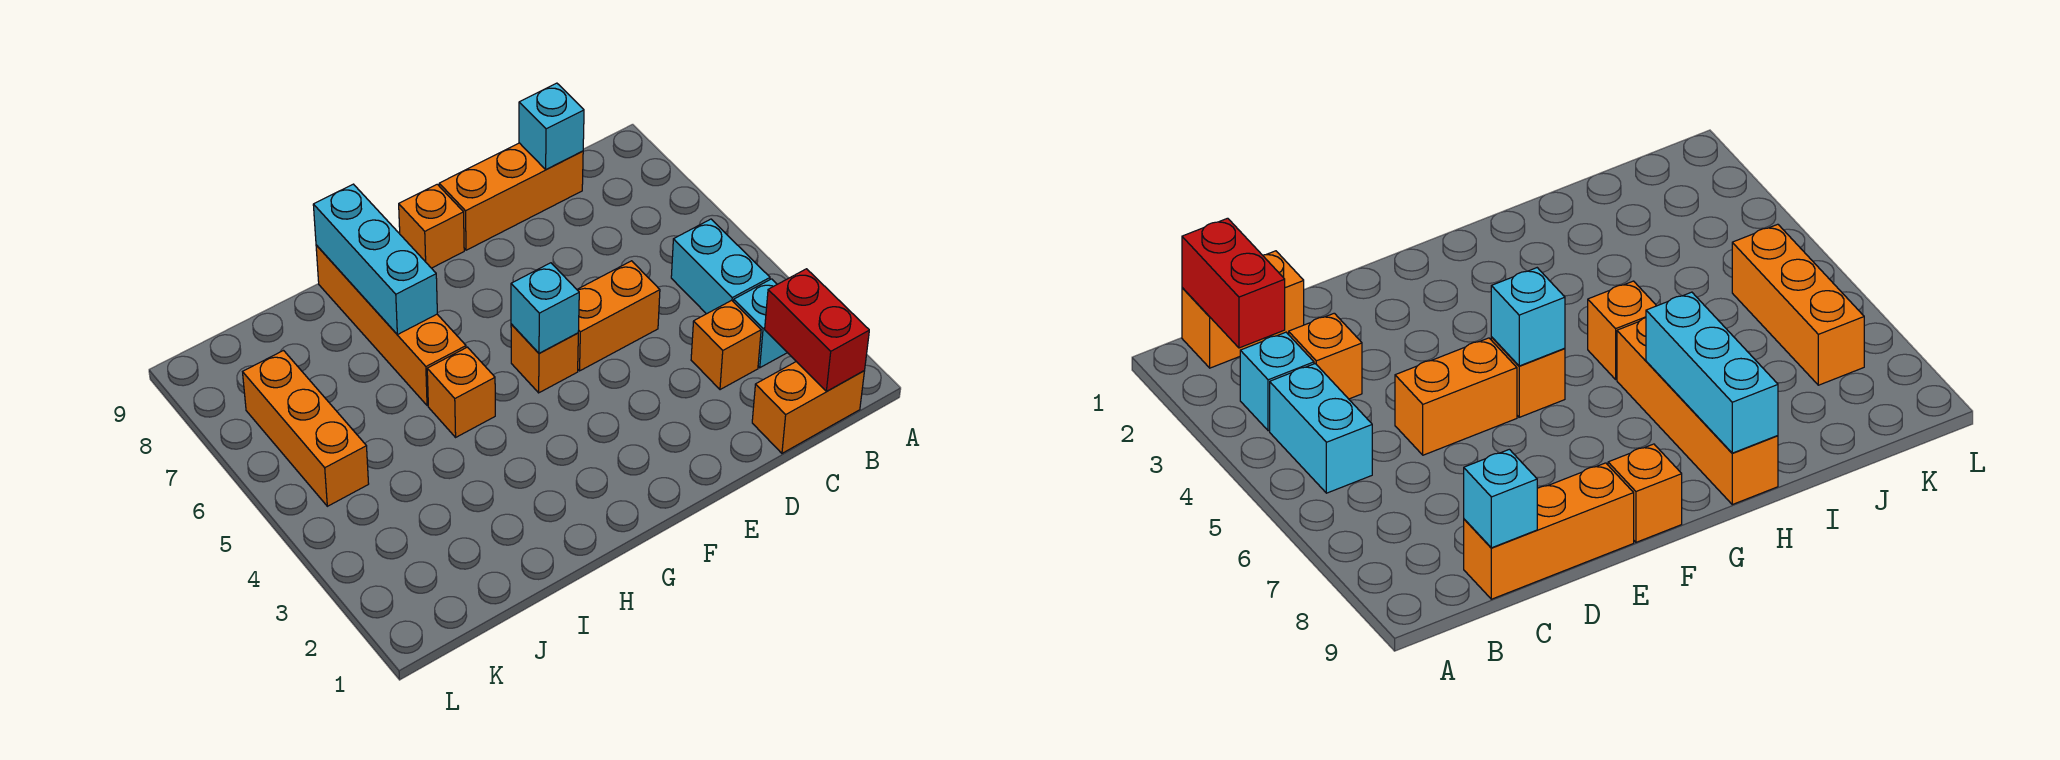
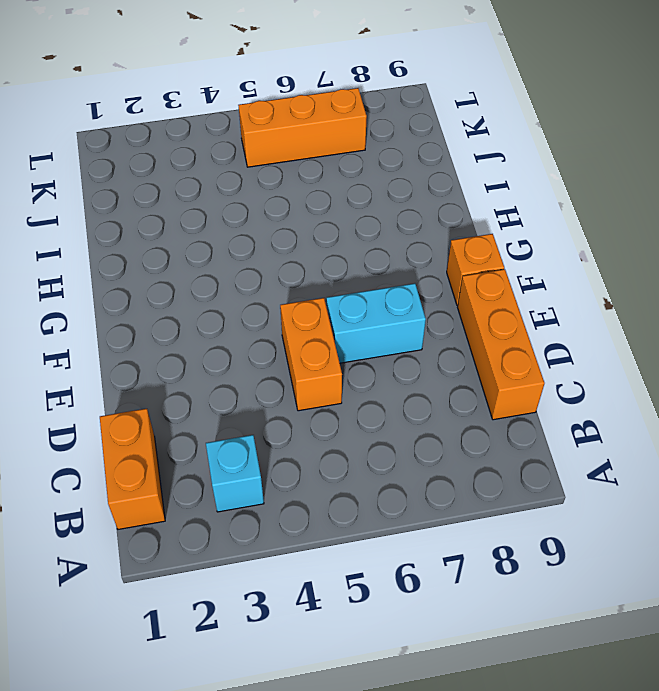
cyan brick E6:E7 level 1 -> cyan brick B4:B5 level 1
none -> orange brick C3 level 1
none -> orange brick F5 level 1
none -> orange brick H5 level 1

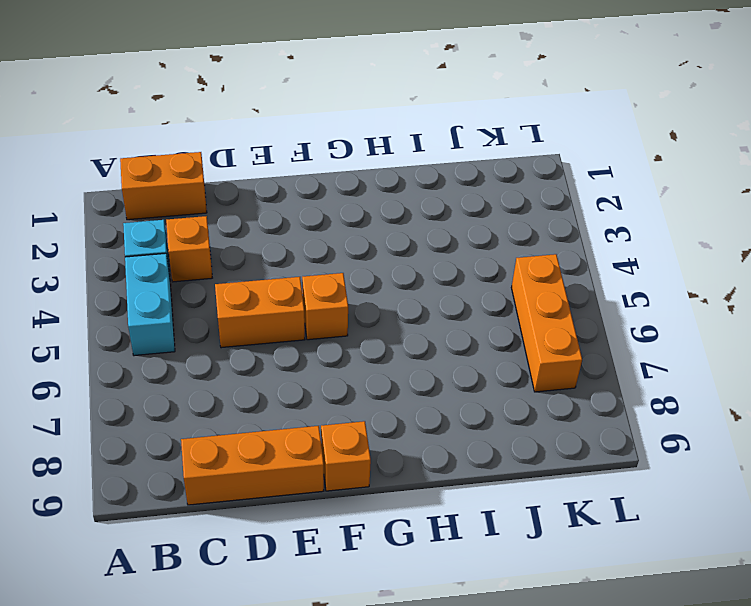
none -> orange brick H5 level 1
none -> orange brick H6:H9 level 1
none -> red brick B1:B2 level 2

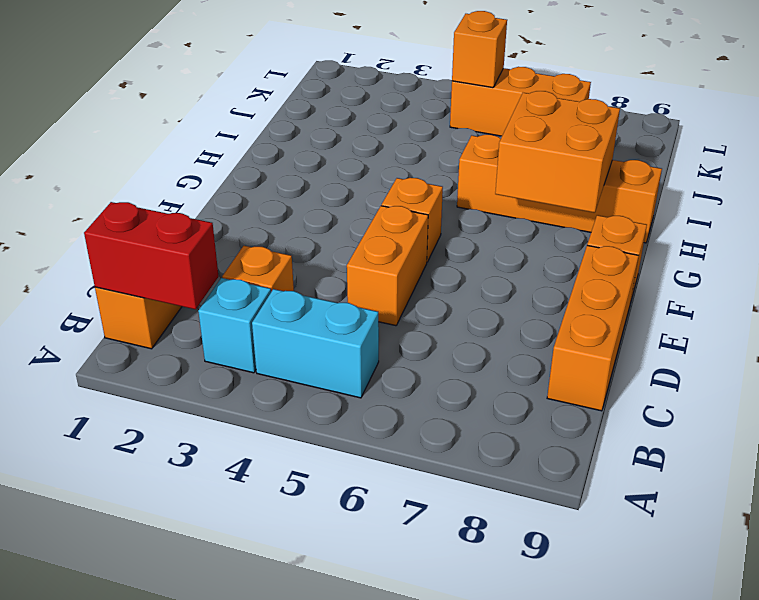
orange brick G7:H8 level 2 -> cyan brick H7:H9 level 2
orange brick K5 level 2 -> orange brick H5 level 1
none -> cyan brick C9 level 2
none -> cyan brick F5 level 2

